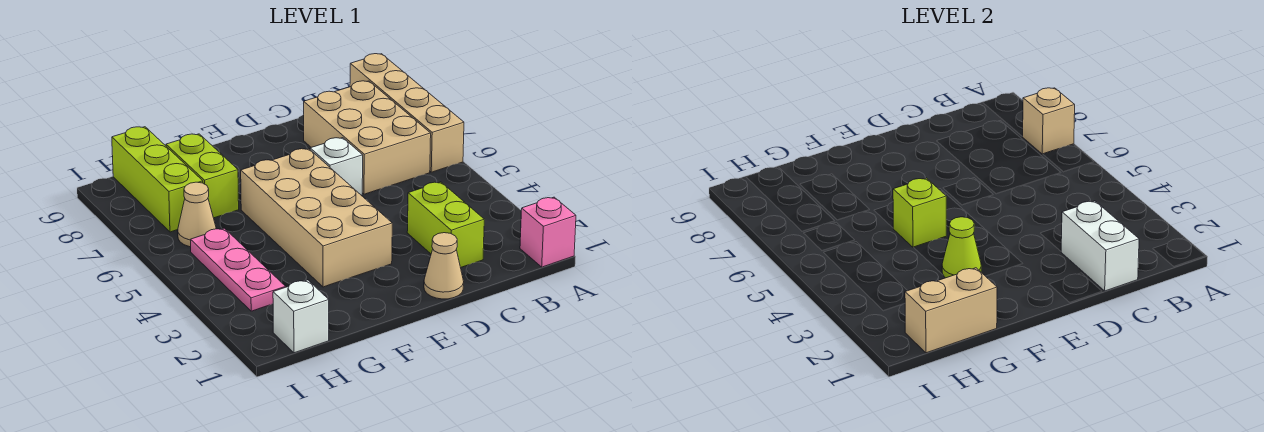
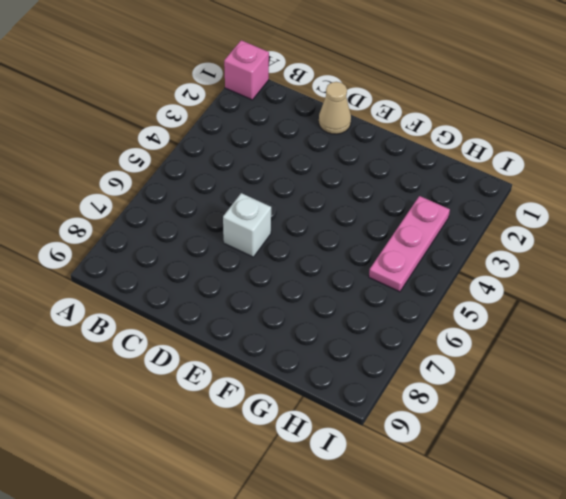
none -> tan brick A6:A9 level 1
none -> tan brick B6:C8 level 1
none -> lime brick C2:C3 level 1

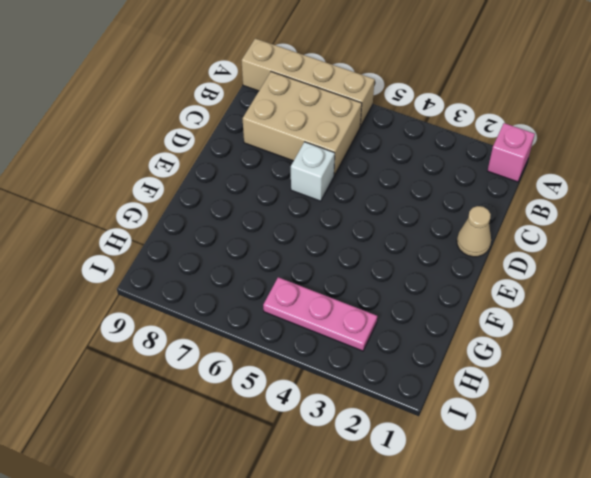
none -> lime brick C2:C3 level 1
none -> tan brick E3:F6 level 1
none -> lime brick G7:G8 level 1

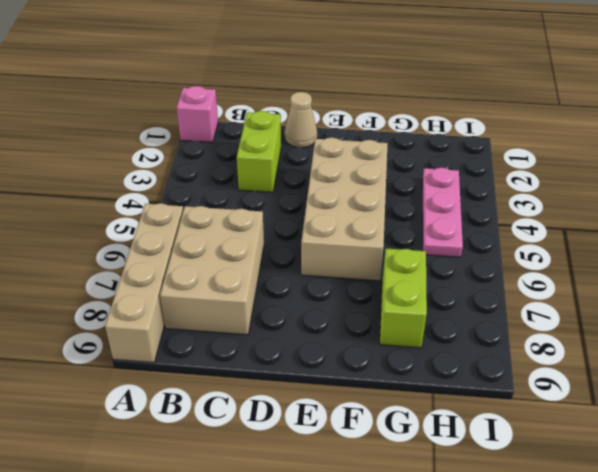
none -> white brick D6 level 1
none -> white brick H1 level 1
none -> tan cone H6 level 1

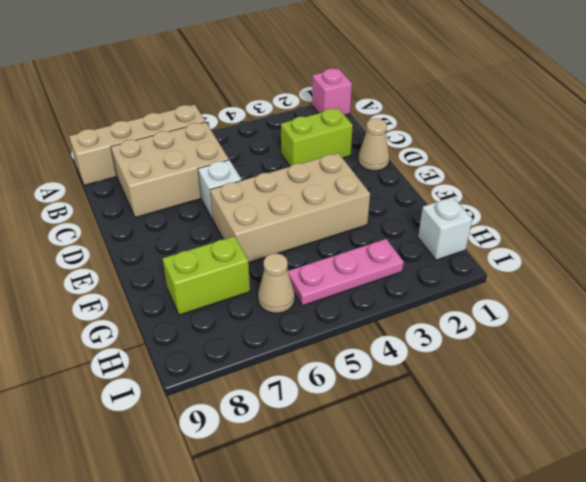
none -> lime brick H7:H9 level 1
none -> tan brick A7 level 2
none -> white brick C1:C2 level 2

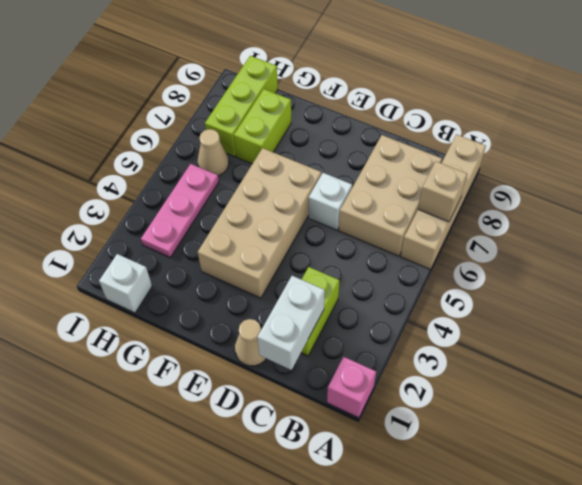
none -> lime cone F3 level 2
none -> lime brick F5 level 2
none -> tan brick G1:H1 level 2

